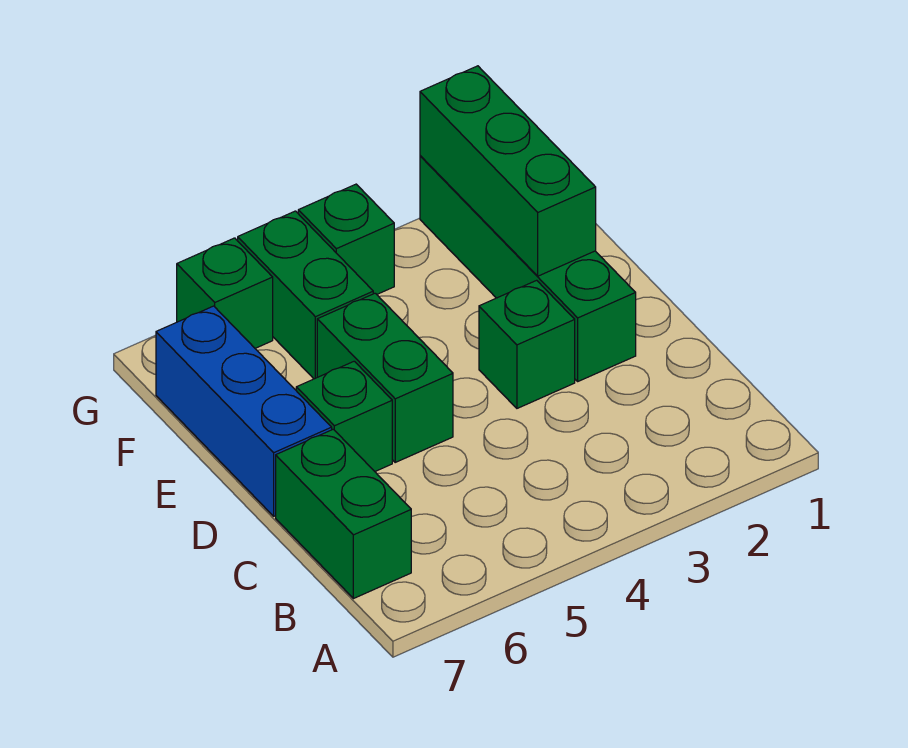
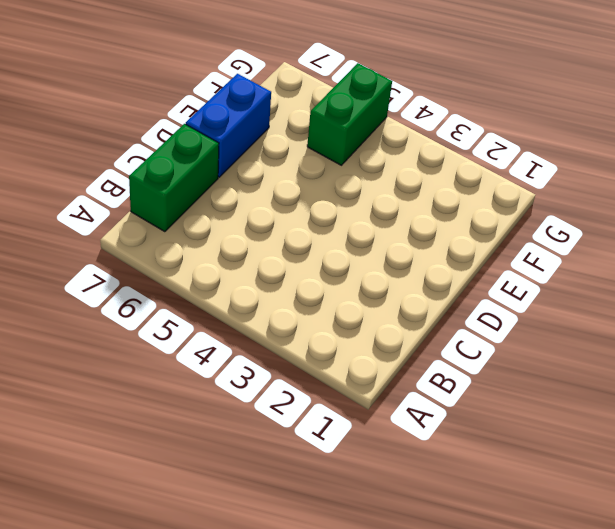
blue brick D7:E7 level 1 -> blue brick D7:F7 level 1
none -> green brick D2:G2 level 1
none -> green brick D3 level 1

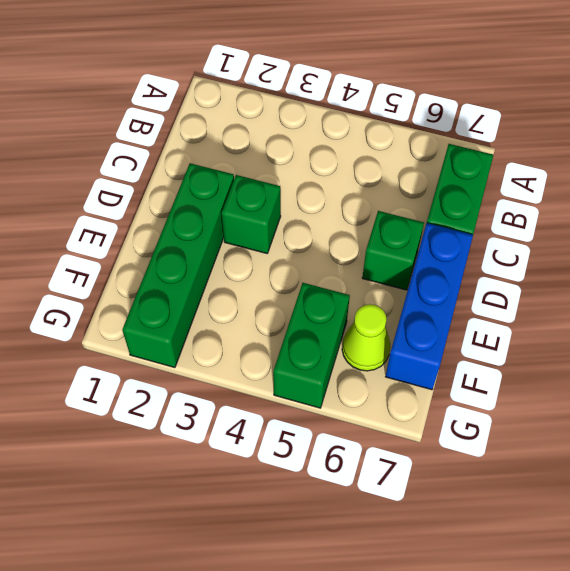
lime cone F6 level 1 -> none
none -> green brick D5:E5 level 1
none -> green brick G4 level 1

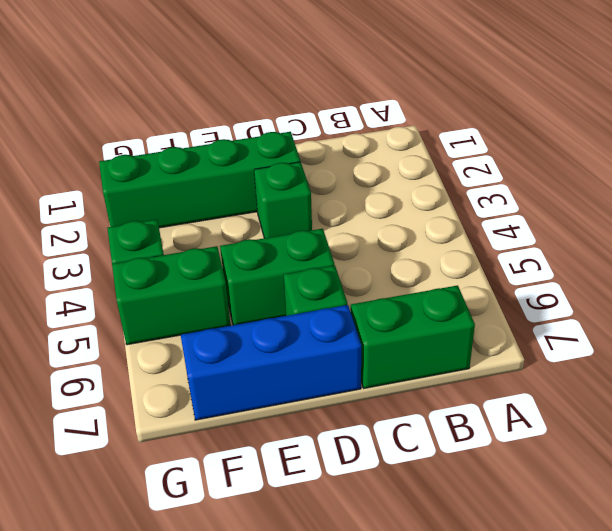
none -> green brick G6 level 1
none -> green brick E2:G2 level 2

